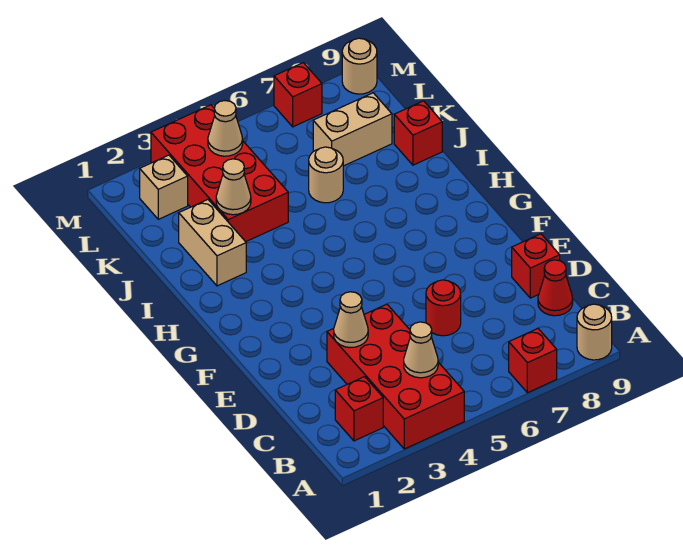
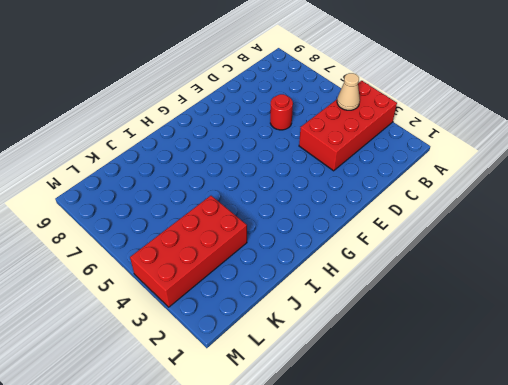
none -> red brick A7 level 1
none -> tan round brick A9 level 1
none -> red brick B2 level 1

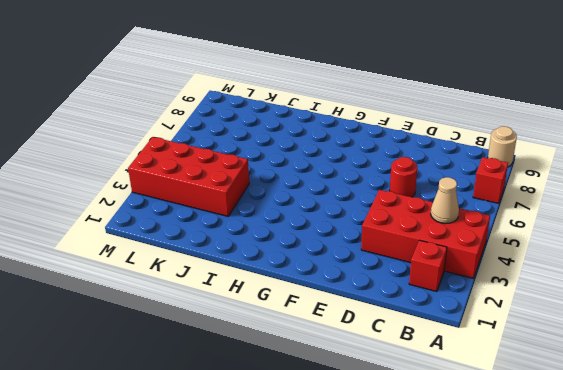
none -> red cone C9 level 1
none -> red brick D9 level 1
none -> tan brick I2:J2 level 1

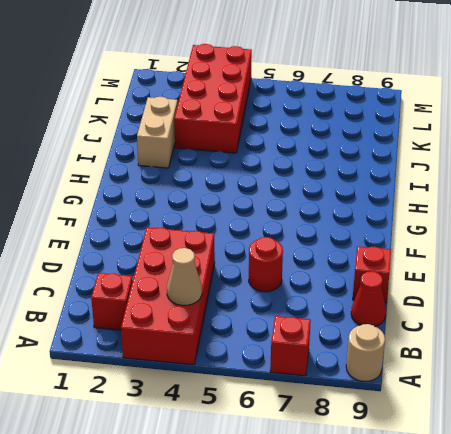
none -> tan round brick J6 level 1
none -> red brick J9 level 1
none -> tan brick K7:K8 level 1

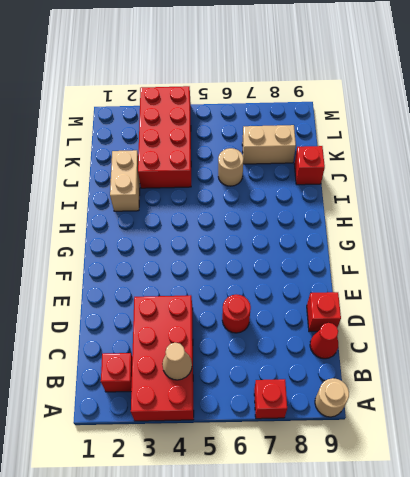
none -> tan brick L2 level 1
none -> red brick M7 level 1
none -> tan round brick M9 level 1

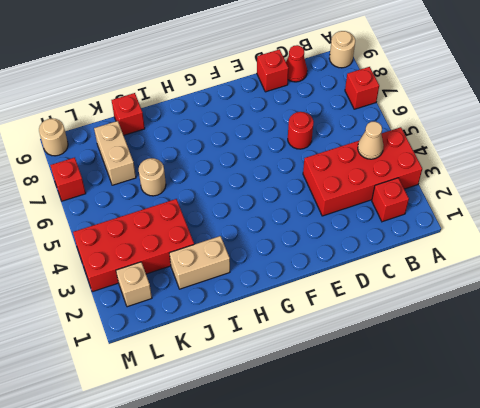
none -> tan cone D3 level 2
none -> tan cone J3 level 2
none -> tan cone L4 level 2

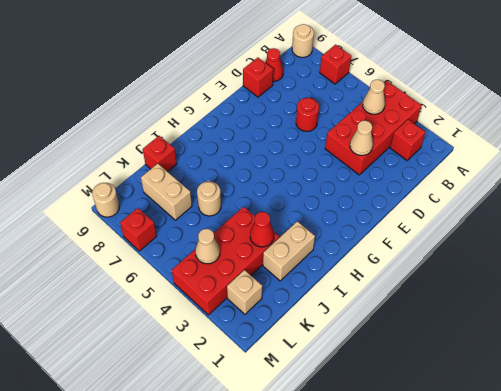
red cone J3 level 2 -> tan cone J3 level 2

